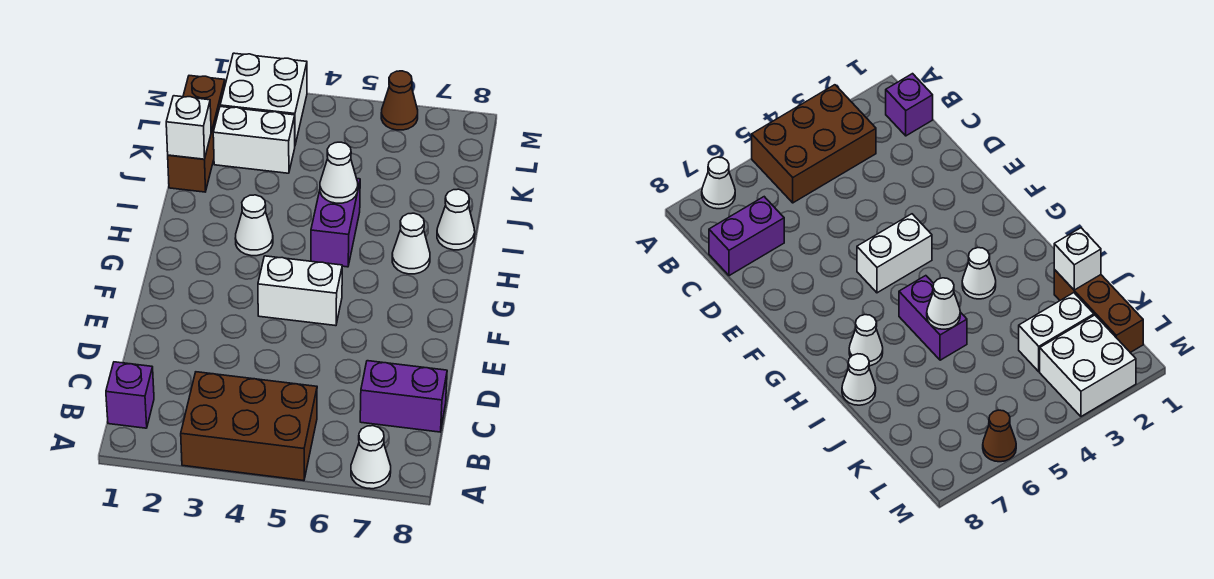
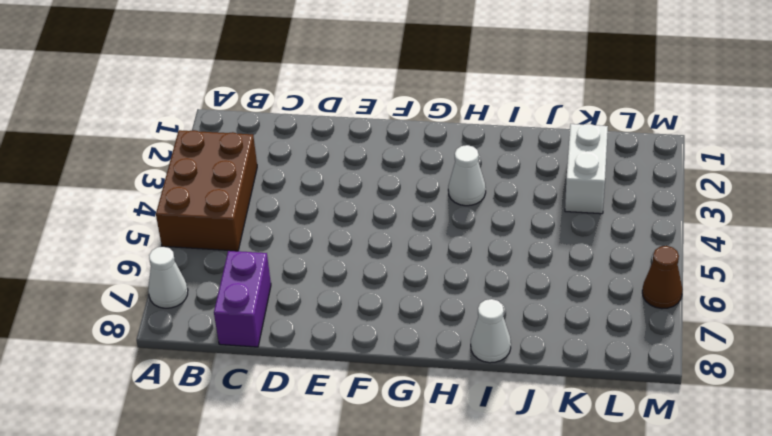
none -> purple brick B1 level 1
none -> white brick F4:F5 level 1
none -> purple brick H5:I5 level 1

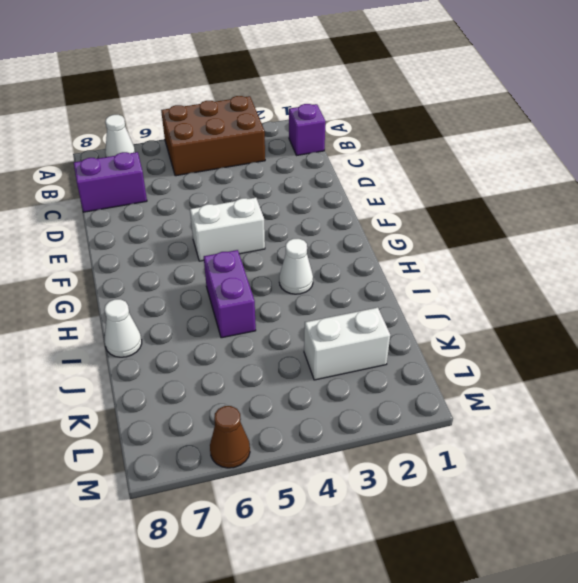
none -> white cone H7 level 1
none -> brown brick J1:L1 level 1
none -> white brick L2:M3 level 1

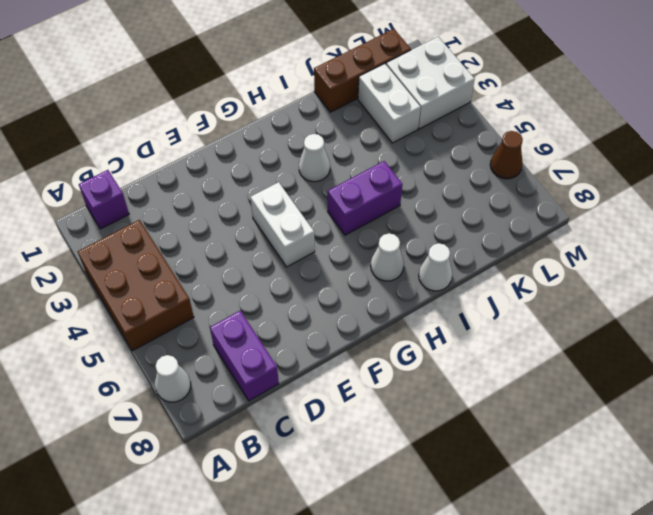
none -> white cone I5 level 2
none -> white brick J1 level 2

